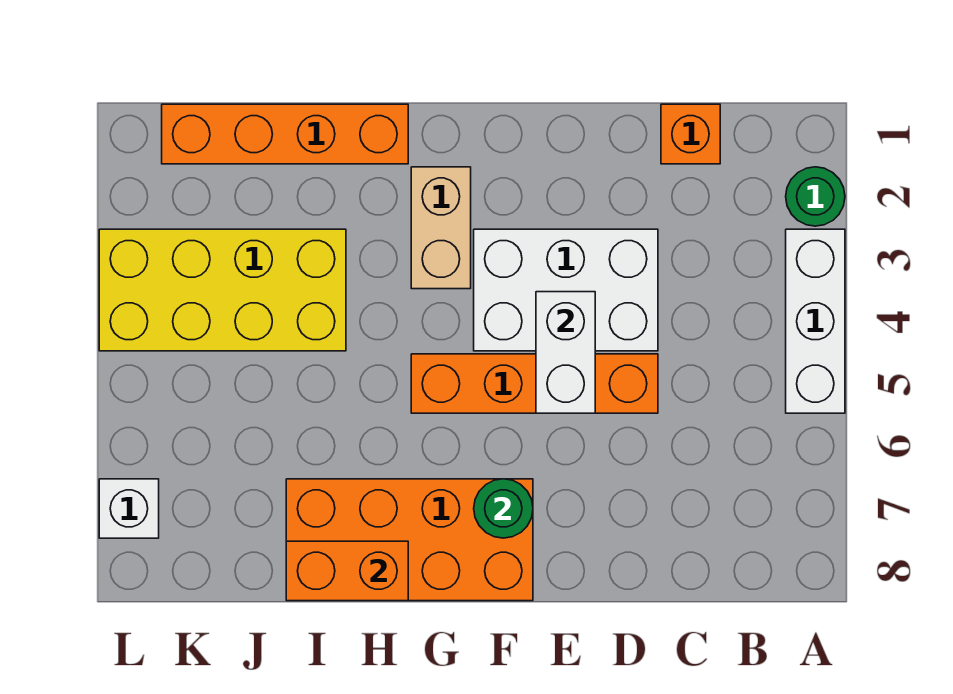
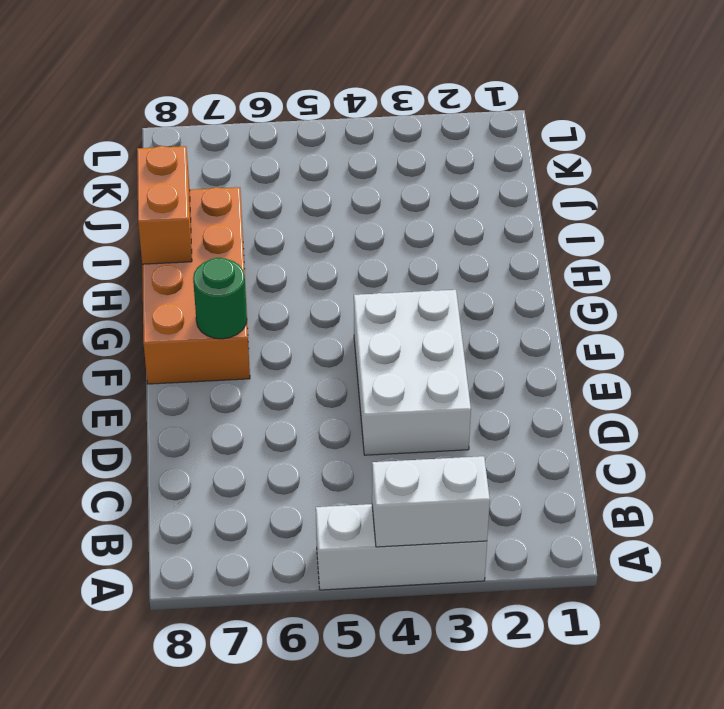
white brick A3:A4 level 2 -> white brick E4:E5 level 2
none -> green round brick A2 level 1
none -> orange brick C1 level 1
none -> orange brick D5:G5 level 1

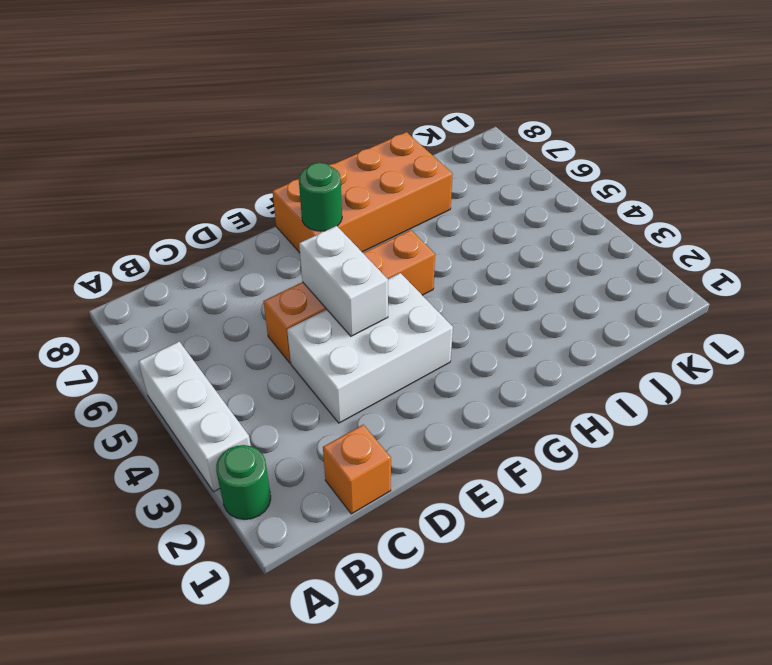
none -> tan brick G2:G3 level 1
none -> orange brick H1:K1 level 1
none -> yellow brick I3:L4 level 1

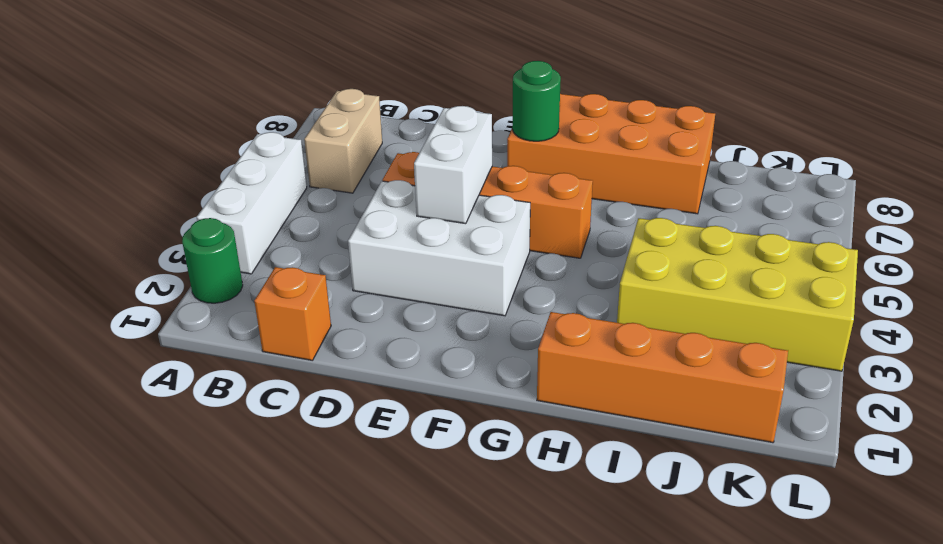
tan brick B6:B7 level 1 -> tan brick G2:G3 level 1
none -> white brick L7 level 1
none -> orange brick H8:I8 level 2

